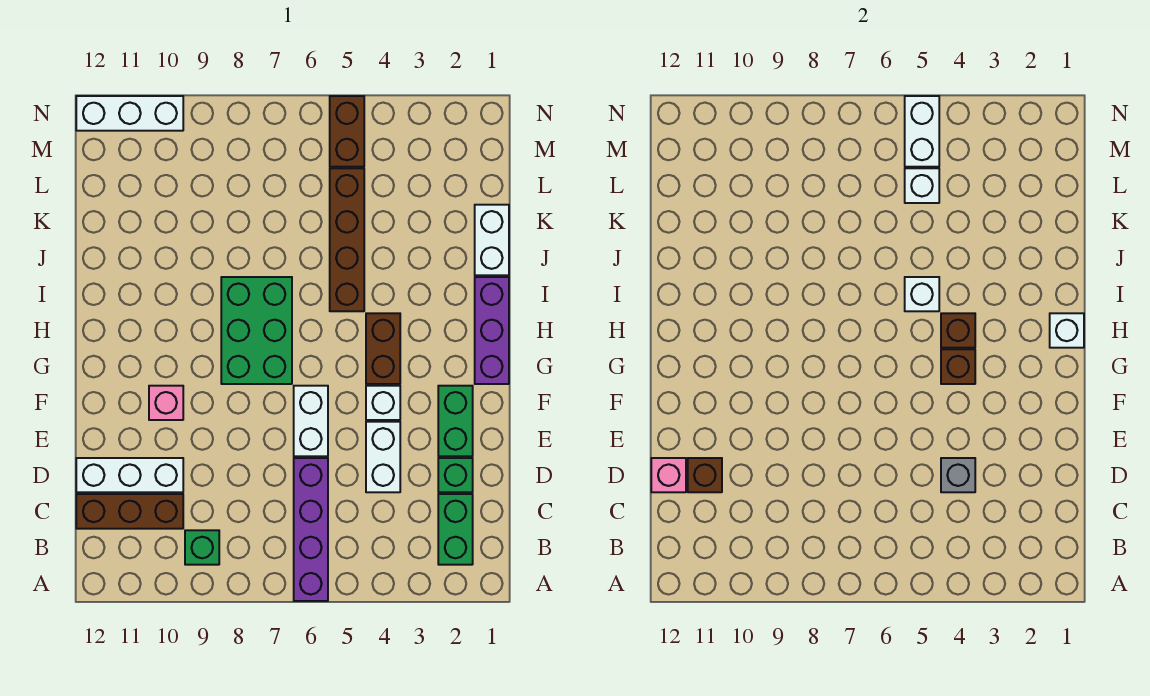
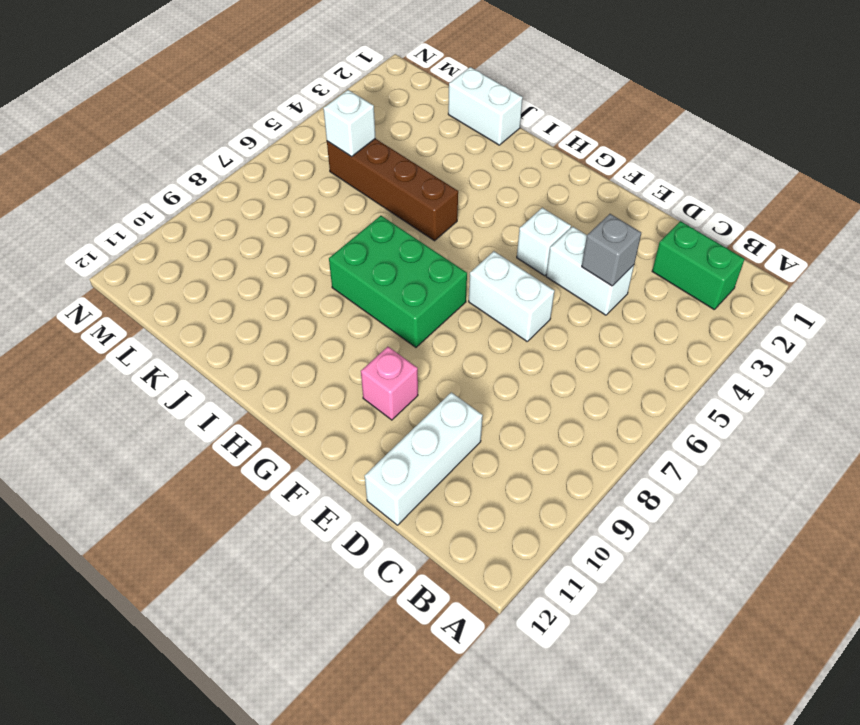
none -> purple brick A6:D6 level 1
none -> green brick B9 level 1
none -> brown brick C10:C12 level 1

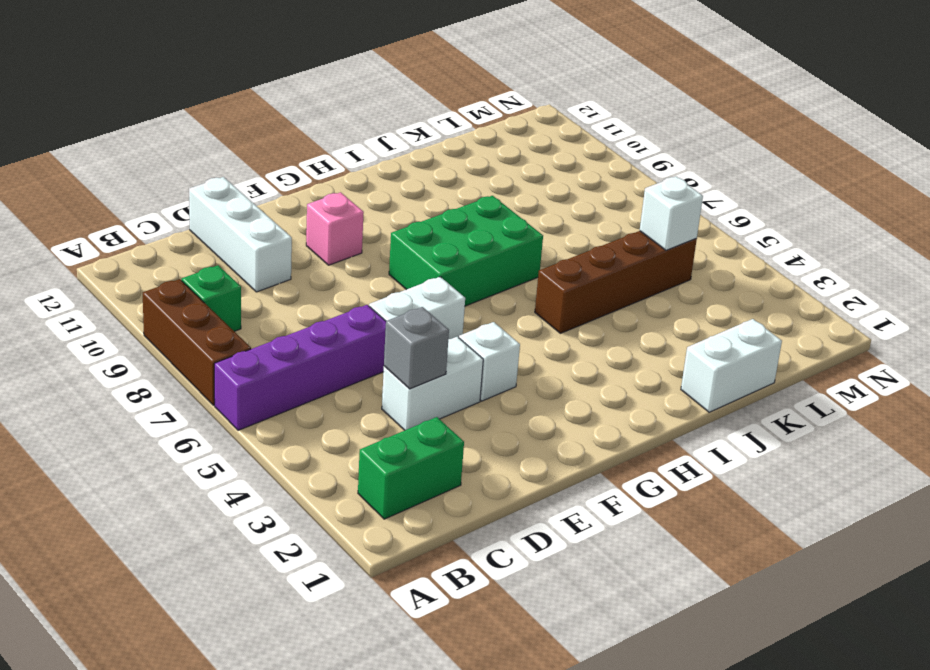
brown brick A7:A9 level 1 -> brown brick C10:C12 level 1
none -> green brick D2 level 1
none -> green brick E2:F2 level 1
none -> purple brick G1:I1 level 1

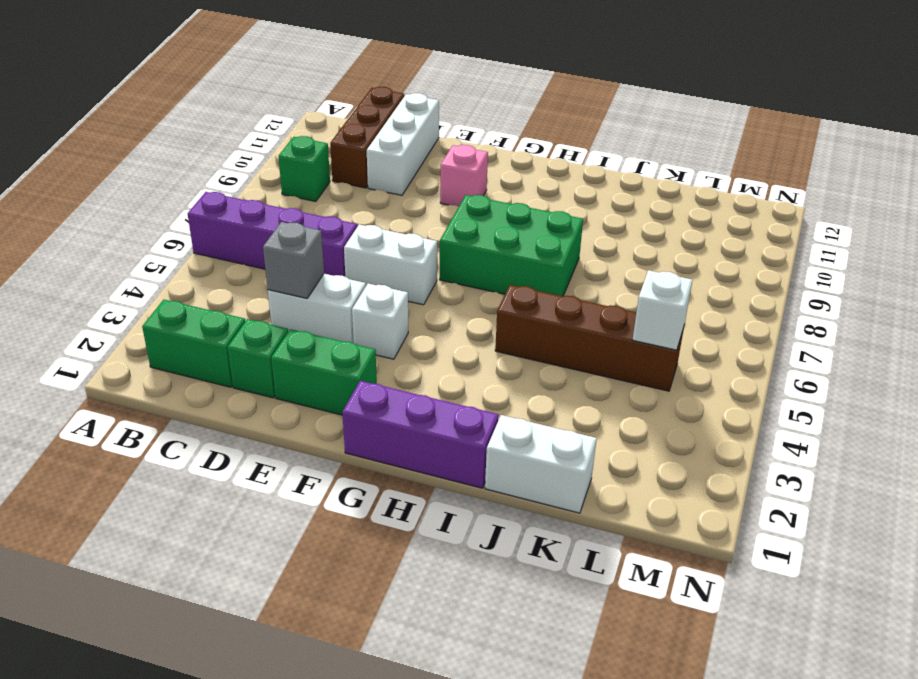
none -> brown brick G4:H4 level 1
none -> brown brick M5:N5 level 1
none -> white brick N10:N12 level 1

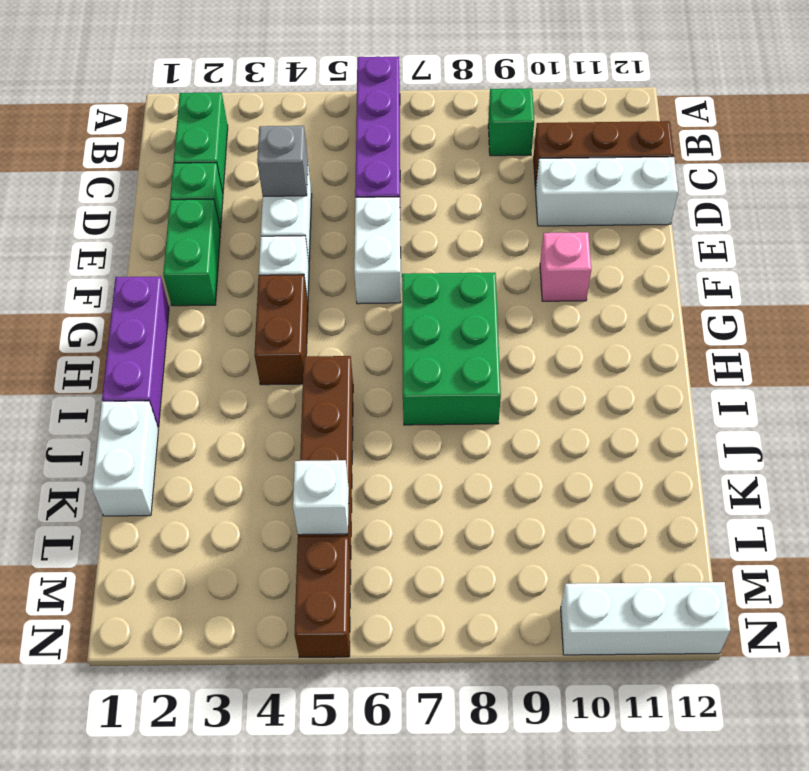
none -> brown brick D11 level 2
none -> pink brick D12 level 2
none -> brown brick G4 level 2

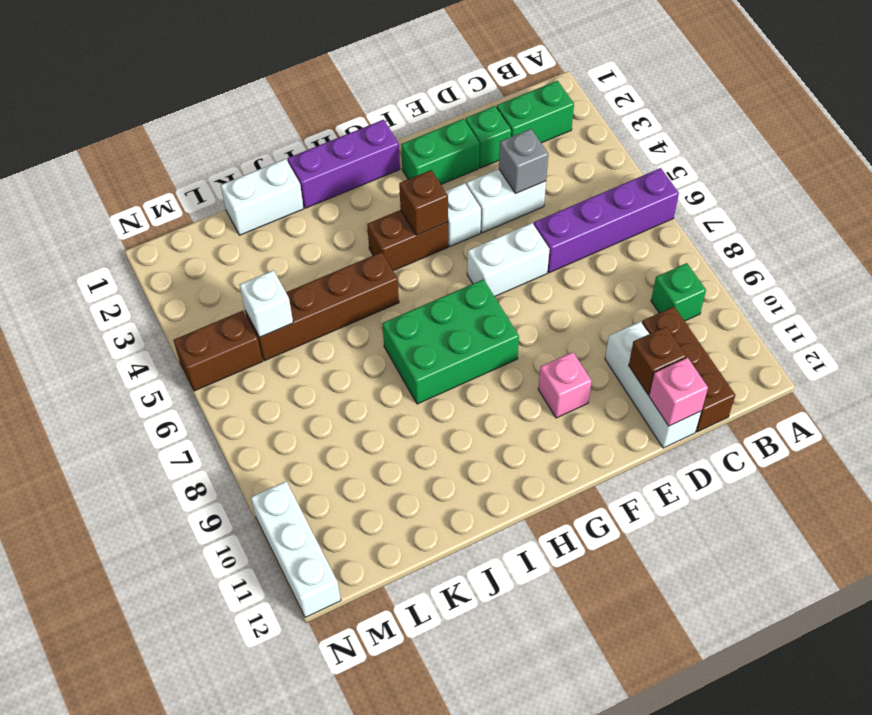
none -> white brick H1 level 2
none -> brown brick H4 level 2
none -> white brick I5 level 2

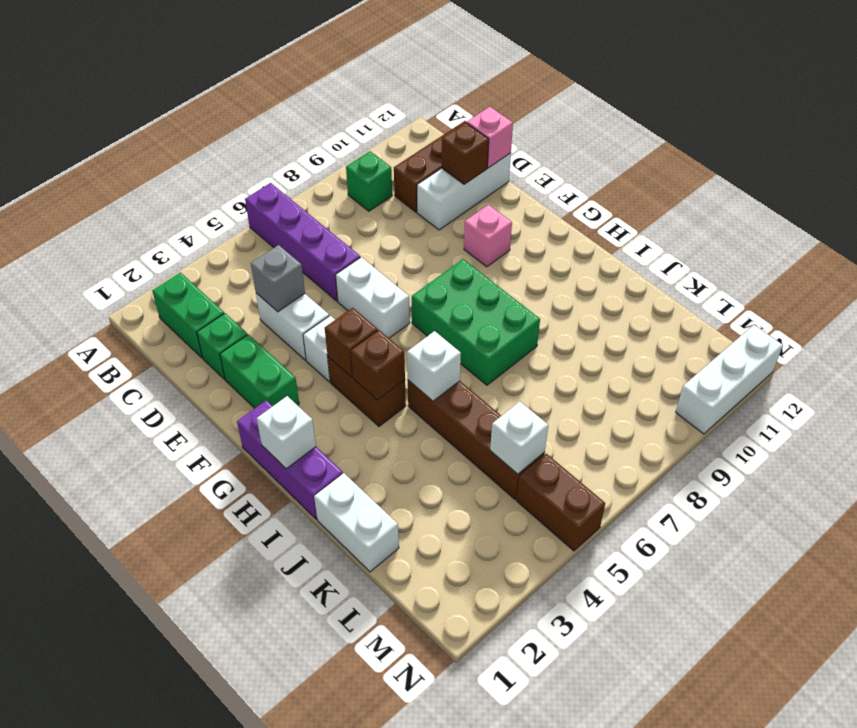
none -> white brick M5:N5 level 2

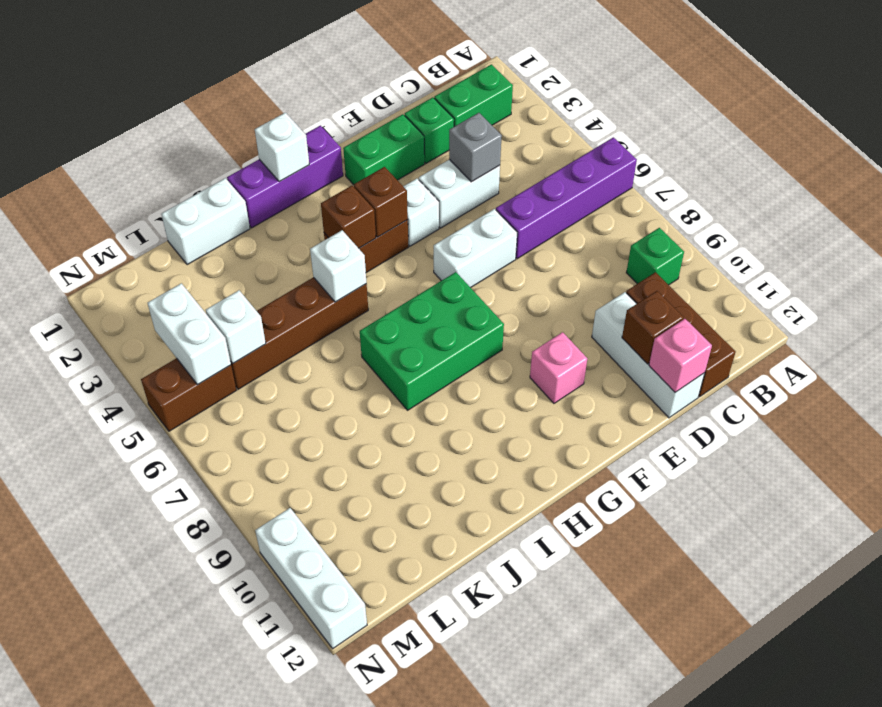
white brick M4:M5 level 2 -> white brick M5:N5 level 2

